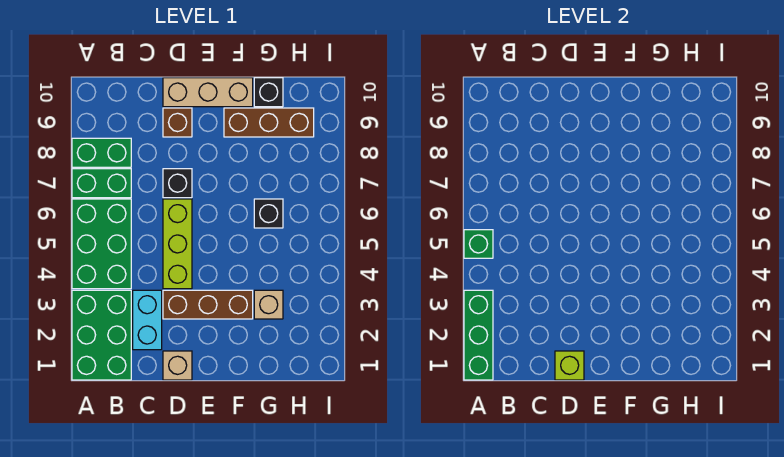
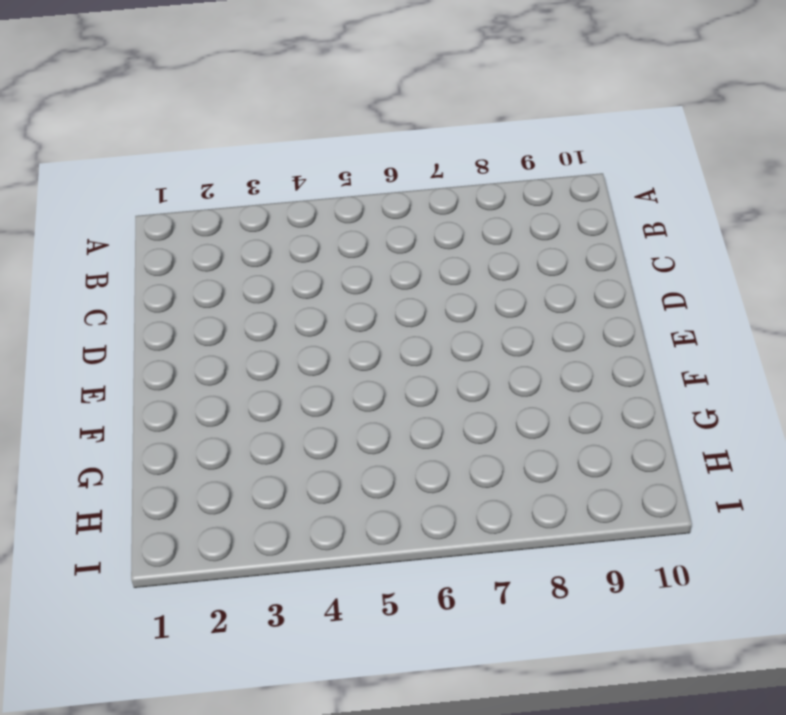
none -> green brick A1:B3 level 1
none -> green brick A4:B6 level 1
none -> green brick A7:B7 level 1

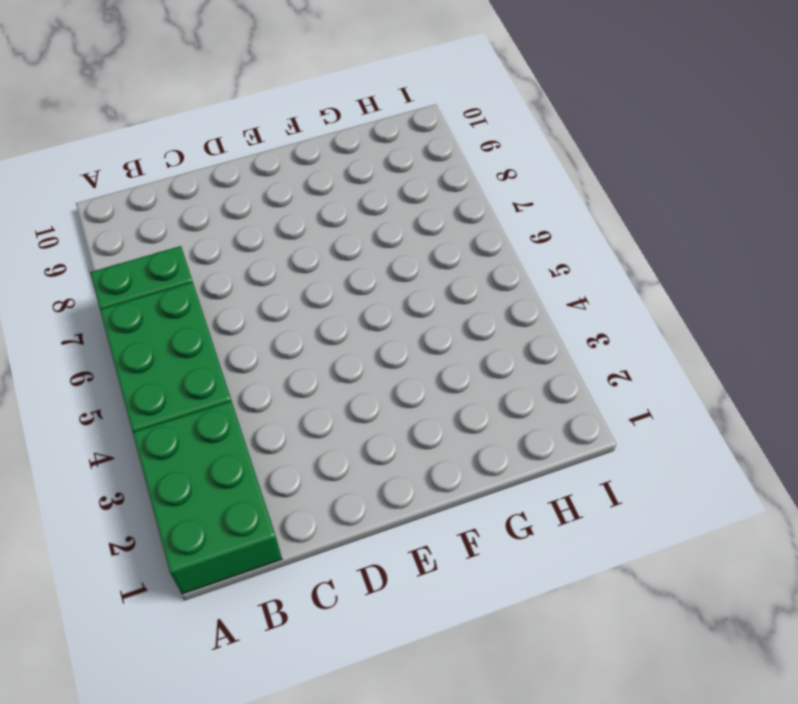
none -> green brick A8:B8 level 1
none -> cyan brick C2:C3 level 1
none -> tan brick D1 level 1

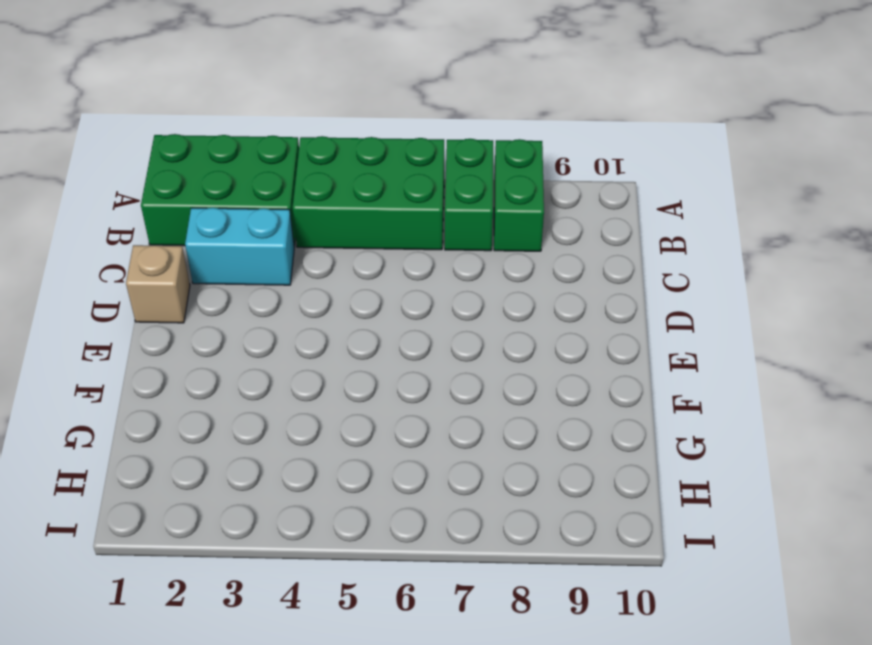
none -> brown brick D3:F3 level 1
none -> lime brick D4:D6 level 1
none -> black brick D7 level 1

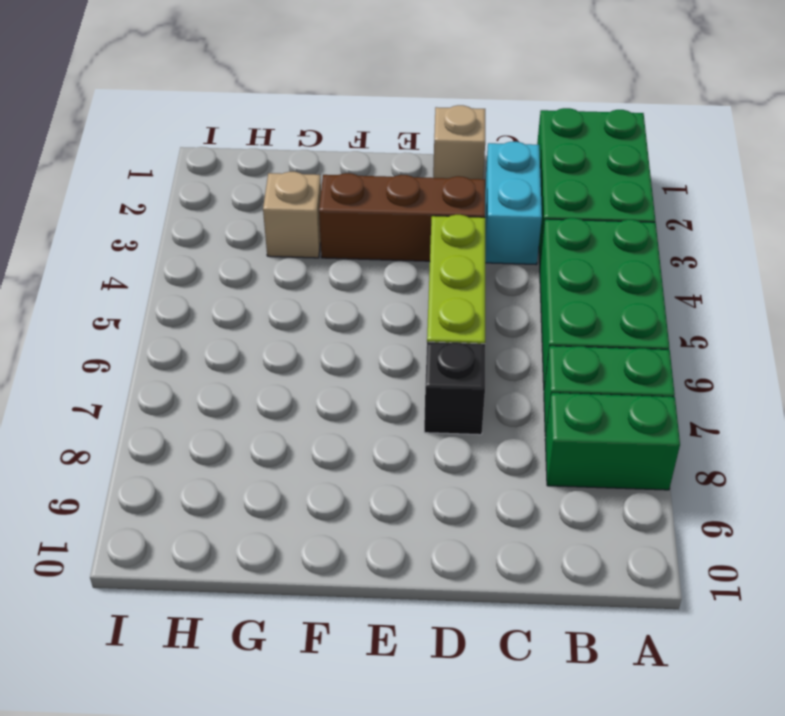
none -> brown brick D9 level 1
none -> tan brick D10:F10 level 1
none -> brown brick F9:H9 level 1

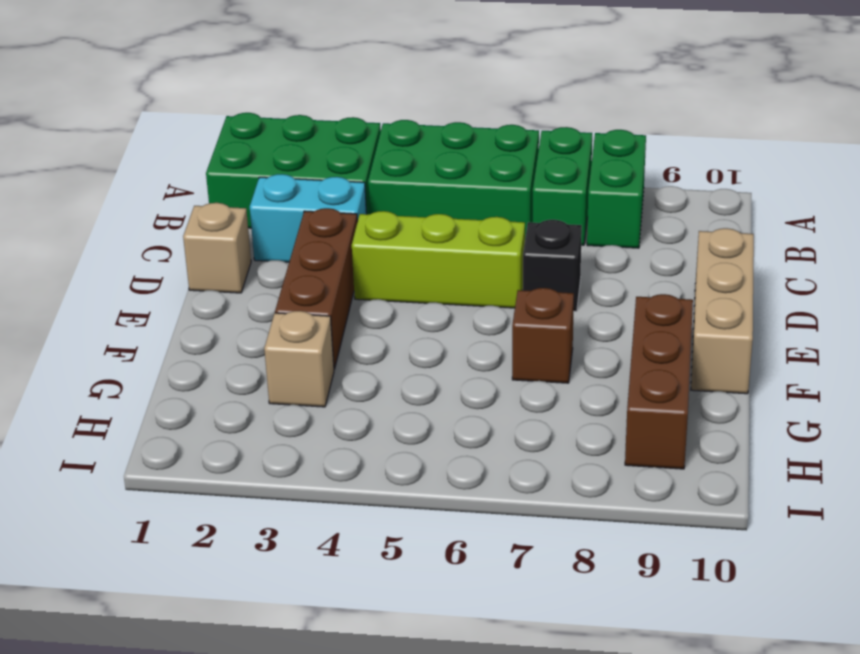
brown brick F7 level 1 -> brown brick D9 level 1
none -> black brick G6 level 1
none -> black brick G10 level 1
none -> green brick A1:A3 level 2

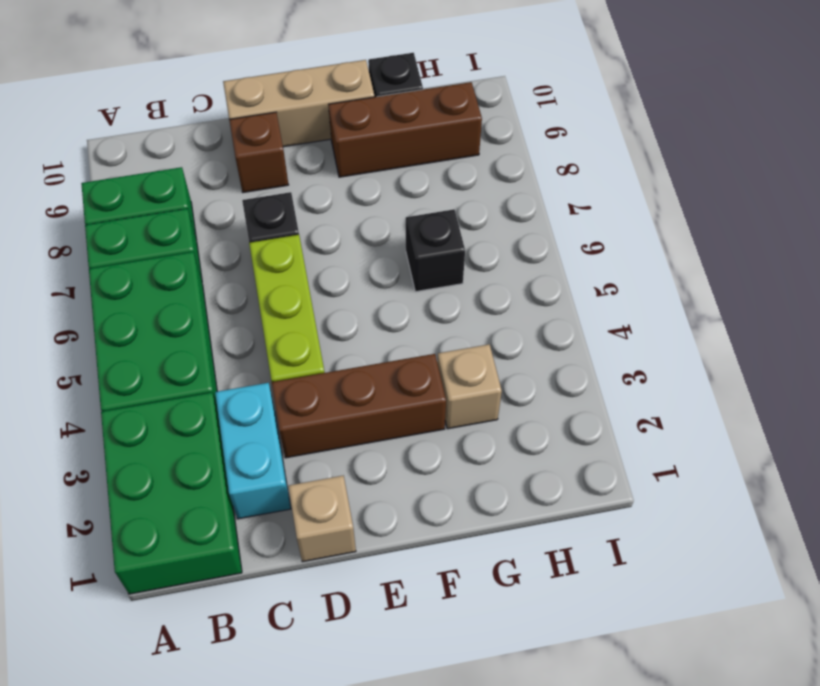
none -> green brick A1:A3 level 2
none -> green brick A5 level 2
none -> lime brick D1 level 2

